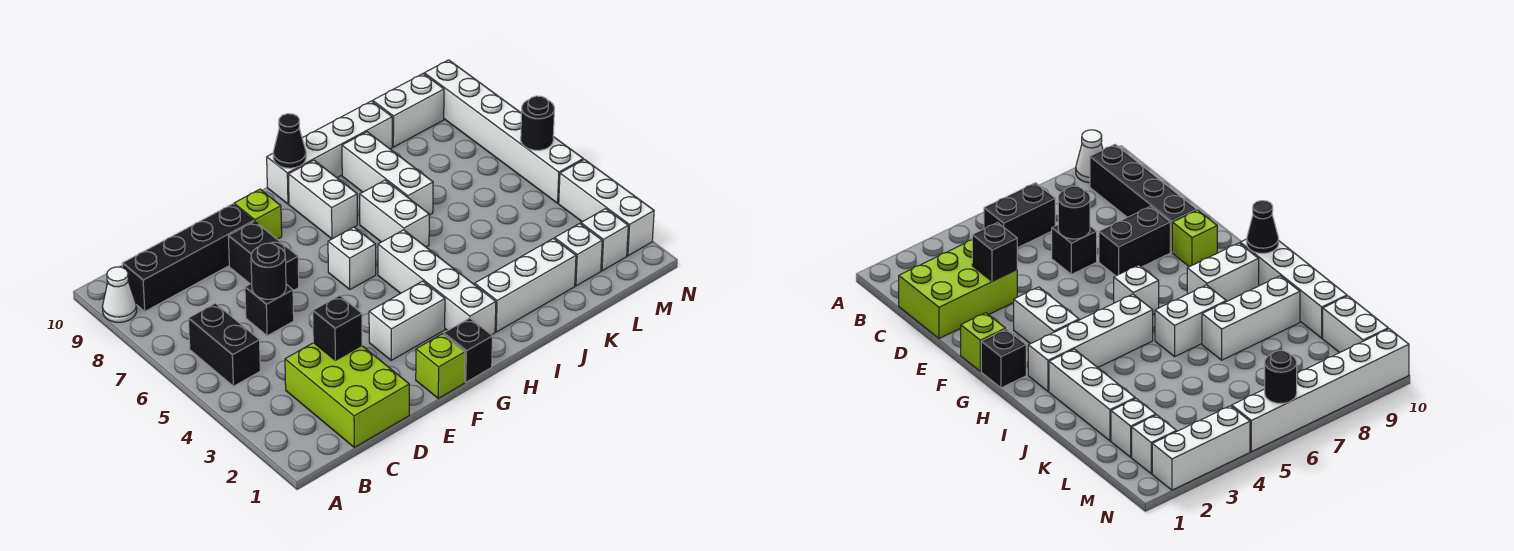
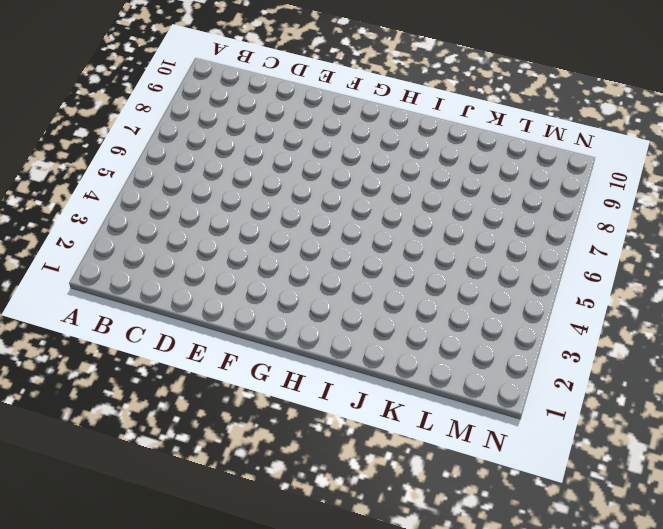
none -> white cone A9 level 1
none -> black brick B5:B6 level 1
none -> black brick B9:E9 level 1

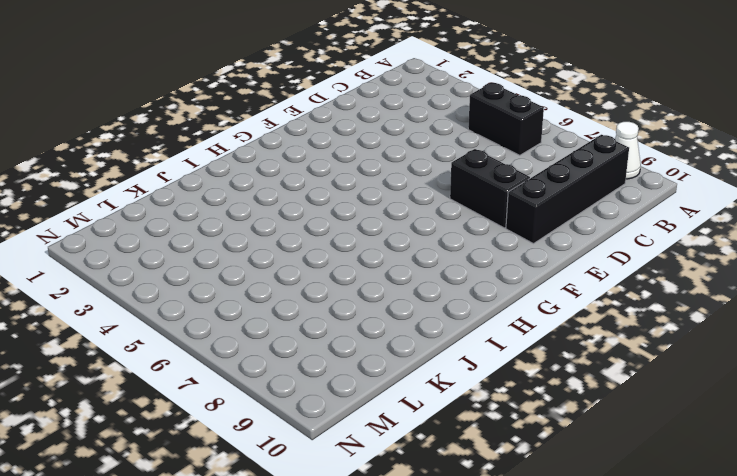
none -> lime brick C1:D3 level 1
none -> black brick D6 level 1
none -> lime brick F1 level 1

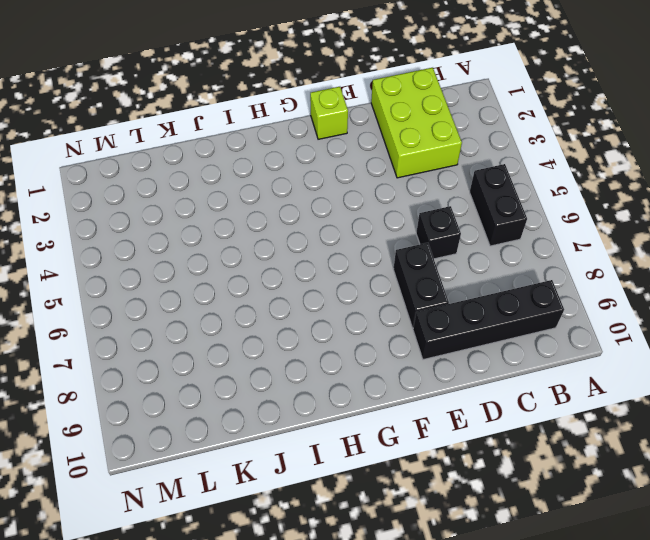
none -> white cone A9 level 1
none -> white brick F3:G3 level 1
none -> lime brick F9 level 1

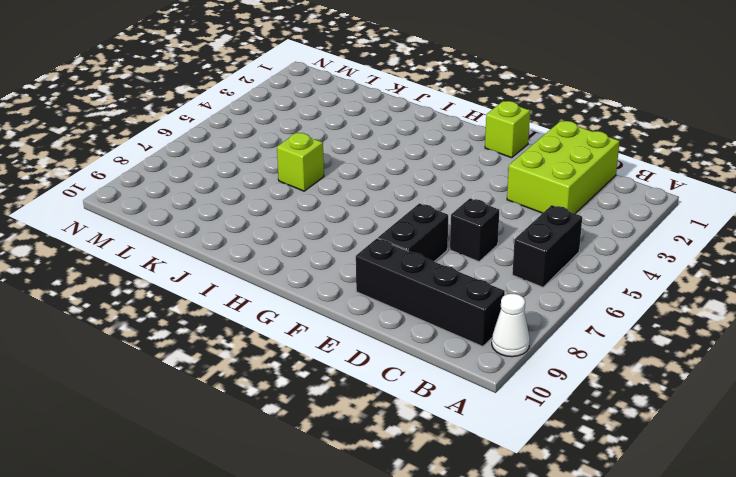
lime brick J6 level 1 -> lime brick F9 level 1
none -> white brick F3:G3 level 1
none -> black brick G1 level 1
none -> white brick G6 level 1

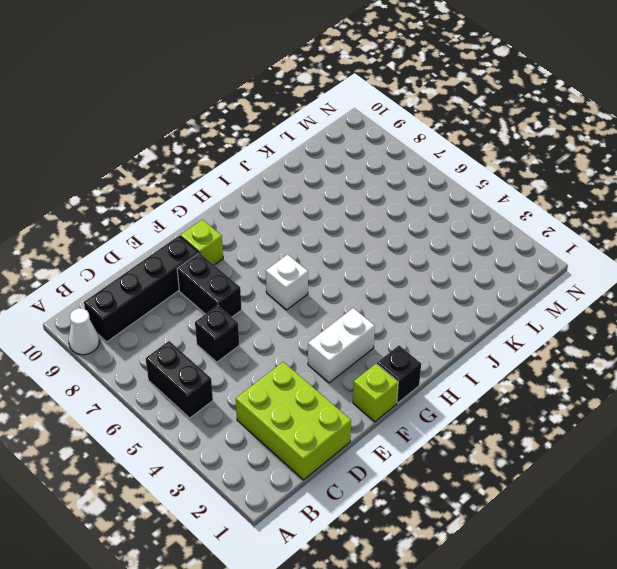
none -> white brick H2:H5 level 1
none -> white brick H8:H9 level 1
none -> white brick H10:K10 level 1

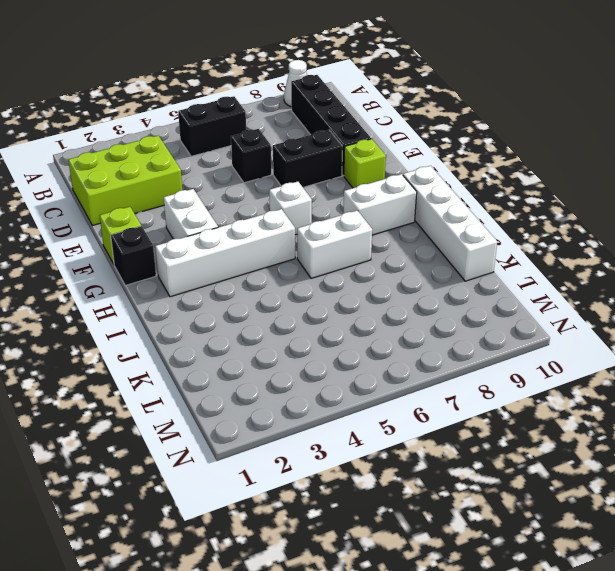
none -> white brick I2:K2 level 1
none -> white brick J7:J9 level 1
none -> white brick L2 level 1

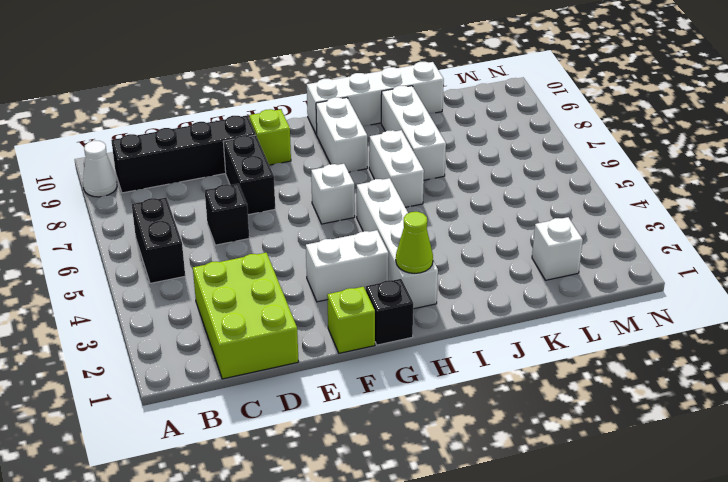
lime cone H2 level 2 -> none
none -> white brick I2:K2 level 1
none -> white brick L10:M10 level 1
none -> white brick M2 level 1

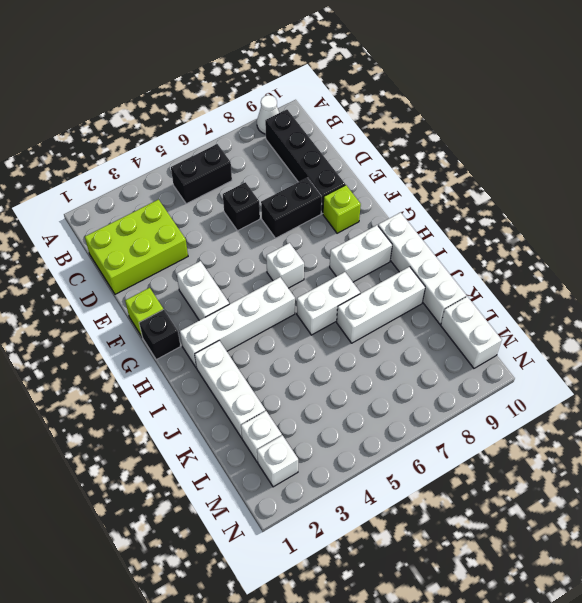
none -> white brick N2:N4 level 1
none -> white brick N5:N10 level 1
none -> black brick D3 level 2

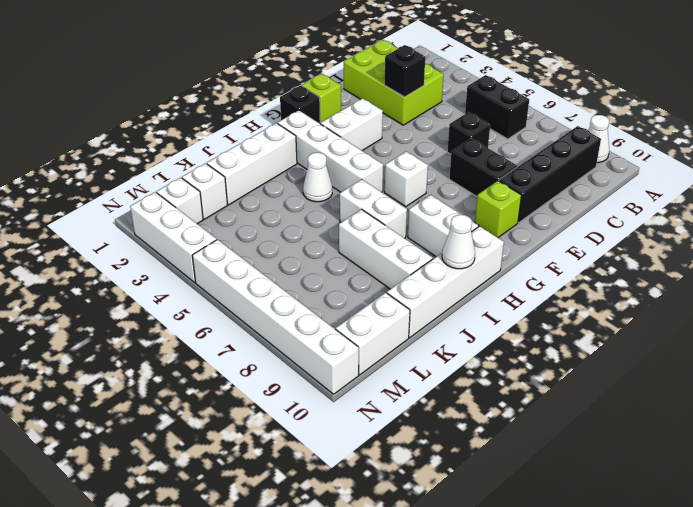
white cone I4 level 1 -> none
white cone I10 level 2 -> none
none -> black round brick D6 level 2
none -> black cone H10 level 2
none -> black round brick N6 level 2

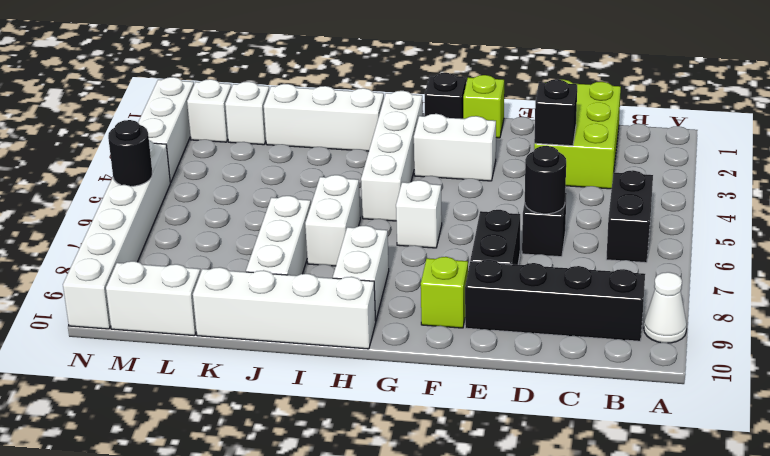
none -> black cone H10 level 2

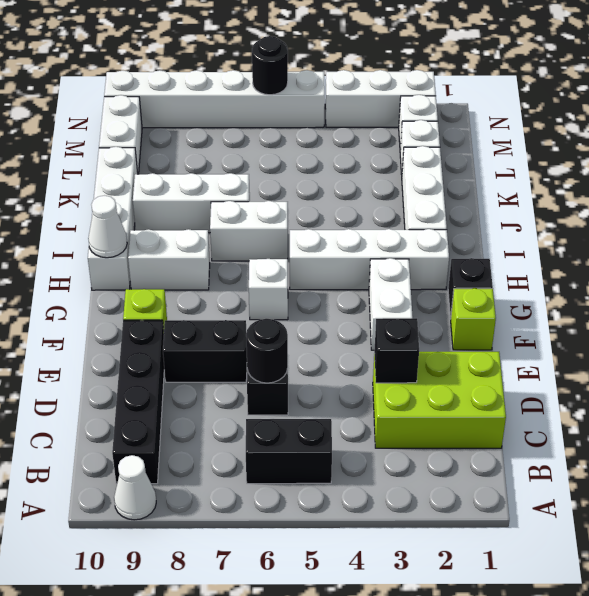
white cone H10 level 2 -> black cone H10 level 2

